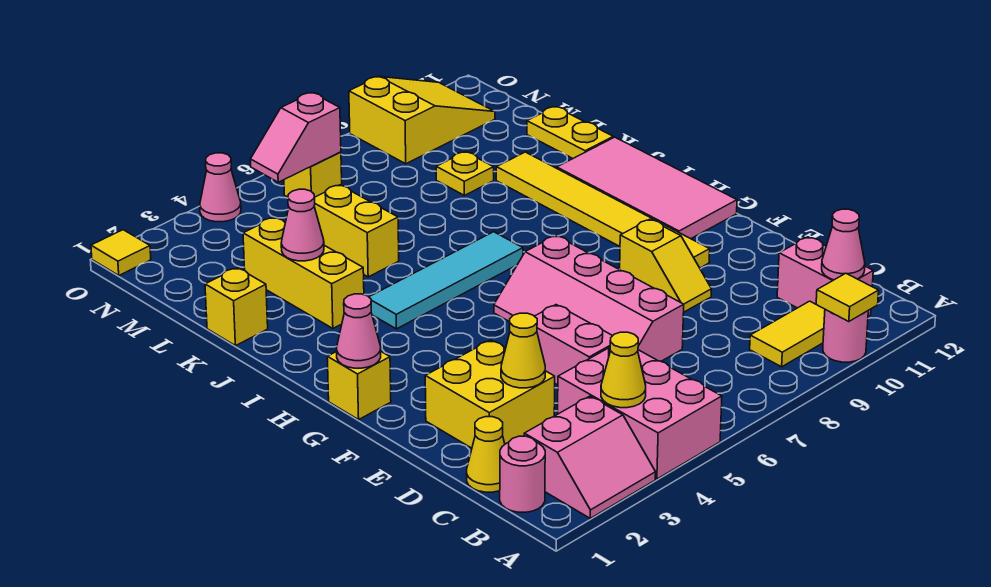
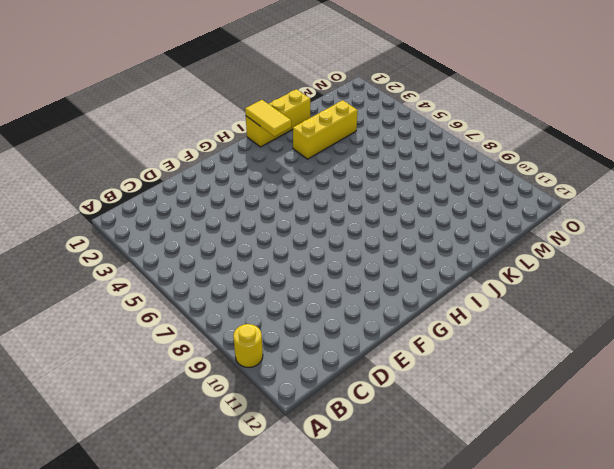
yellow round brick A10 level 1 -> pink round brick A10 level 1
yellow brick I1:K1 level 1 -> yellow brick K1 level 1
yellow tile I1:I2 level 2 -> yellow tile B9:B10 level 1
none -> pink slope A2:B3 level 1 top B
none -> pink brick A4:C5 level 1
none -> pink round brick B1 level 1
none -> pink brick B11:C11 level 1

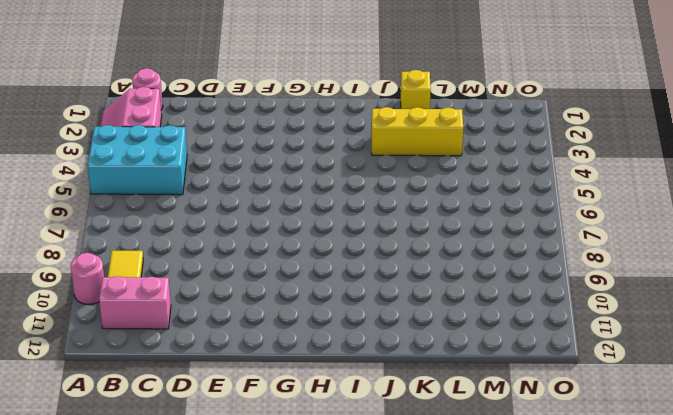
cyan brick A4:C5 level 1 -> pink brick A4:C5 level 1
none -> yellow cone C1 level 1
none -> yellow brick D2:E3 level 1
none -> pink brick D5:E5 level 1
none -> pink slope D6:G7 level 1 top 7

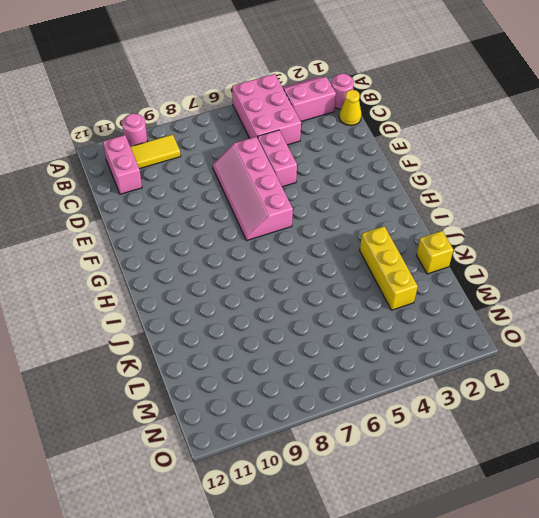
pink slope D6:G7 level 1 top 6 -> pink slope D6:G7 level 1 top 7
none -> yellow brick D2:E3 level 1
none -> yellow slope E9:F9 level 1 top F
none -> yellow tile F10:K10 level 1
none -> yellow brick G1 level 1

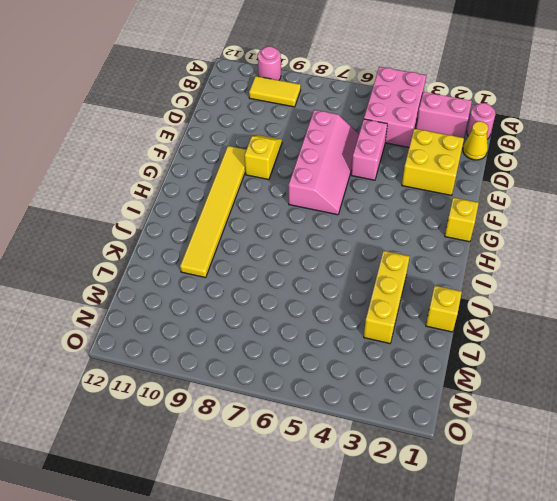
none -> pink brick B11:C11 level 1
none -> pink tile G11:J12 level 1
none -> cyan tile I4:I7 level 1
none -> yellow brick K5:L5 level 1

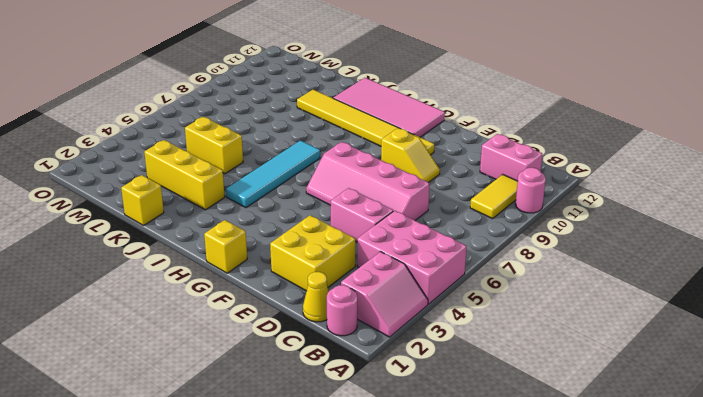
none -> yellow plate K12:L12 level 1
none -> yellow plate L9 level 1
none -> yellow brick N6 level 1
none -> yellow slope N9:O11 level 1 top 9

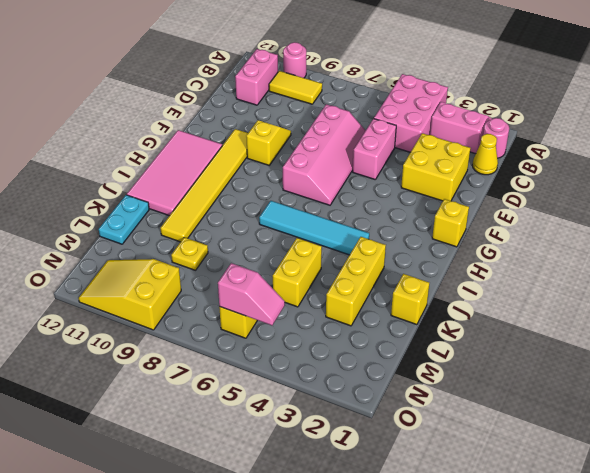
cyan plate K12:L12 level 1 -> yellow plate K12:L12 level 1
none -> yellow tile O1 level 1
none -> pink cone O4 level 1
none -> yellow tile A10 level 2
none -> yellow cone B4 level 2

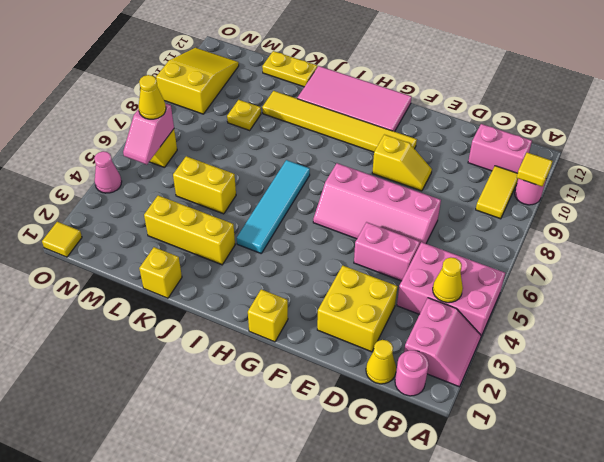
yellow cone N6 level 3 -> yellow cone D3 level 2
none -> pink cone B11 level 2
none -> pink cone G1 level 2
none -> pink cone K3 level 2

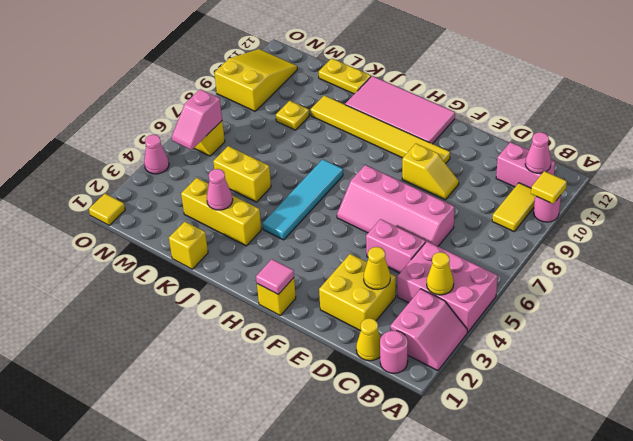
pink tile G1 level 2 -> pink cone G1 level 2

